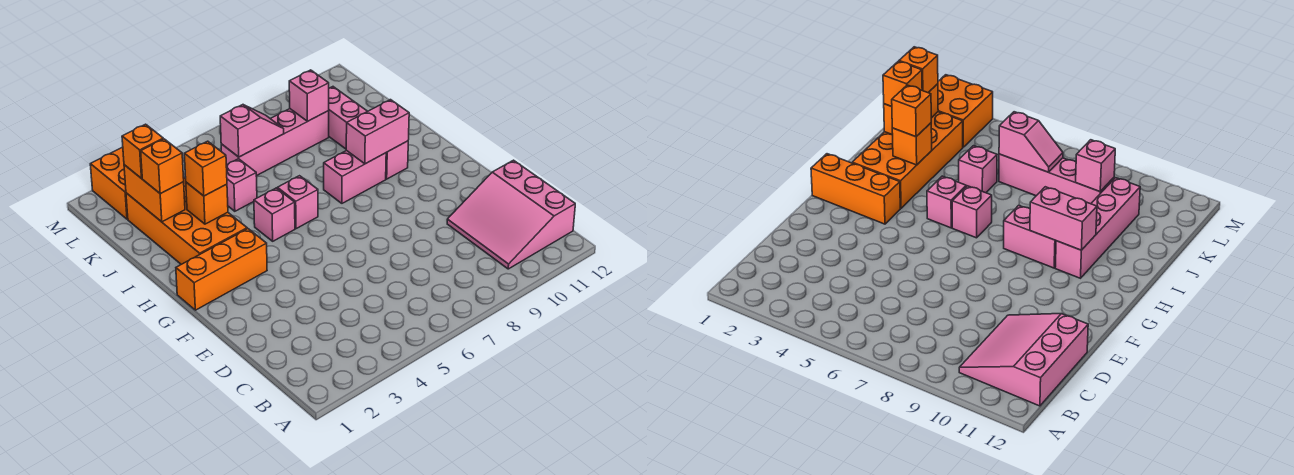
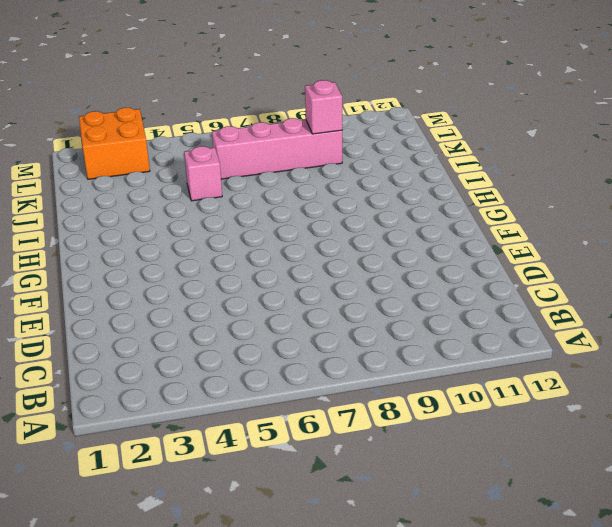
none -> pink slope B10:D12 level 1 top 12
none -> orange brick G1:G3 level 1
none -> orange brick H2:K3 level 1

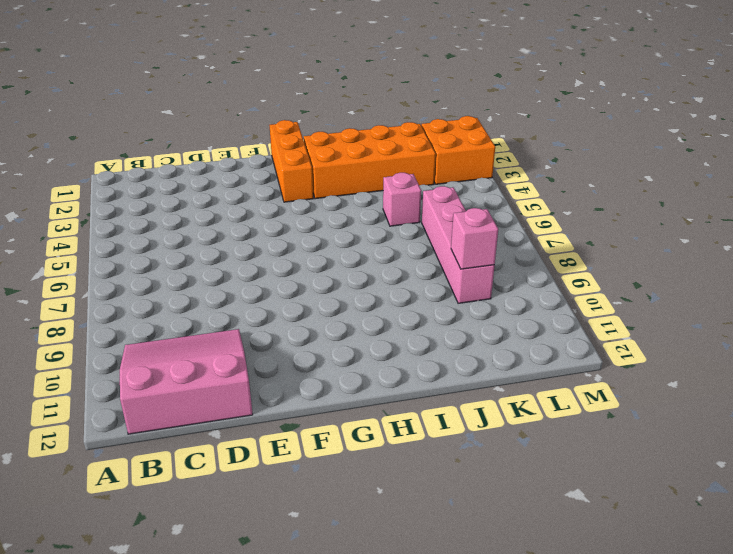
none -> pink brick H5 level 1
none -> pink brick H6 level 1
none -> pink brick H8:H9 level 1

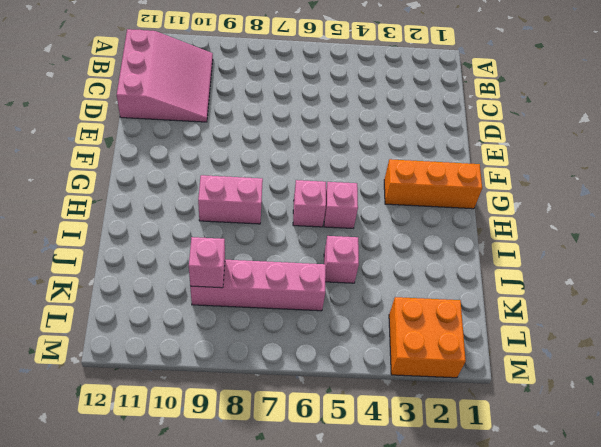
none -> orange brick H2:K3 level 1
none -> pink brick H10:K10 level 1
none -> pink brick H9:H10 level 2

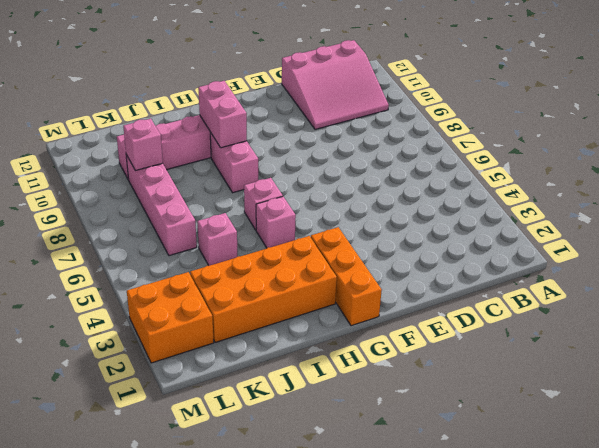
none -> orange brick I3 level 2
none -> orange brick J2:K2 level 2
none -> pink slope K6:K7 level 2 top 6

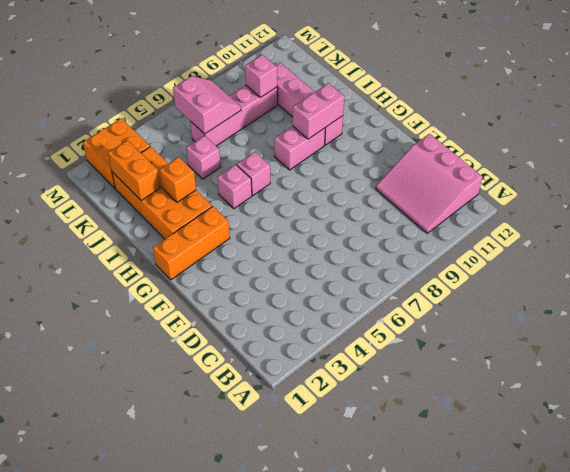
pink slope K6:L7 level 2 top 6 -> pink slope K6:K7 level 2 top 6
none -> orange brick I3 level 3
none -> orange brick J2 level 3
none -> orange brick K2 level 3

